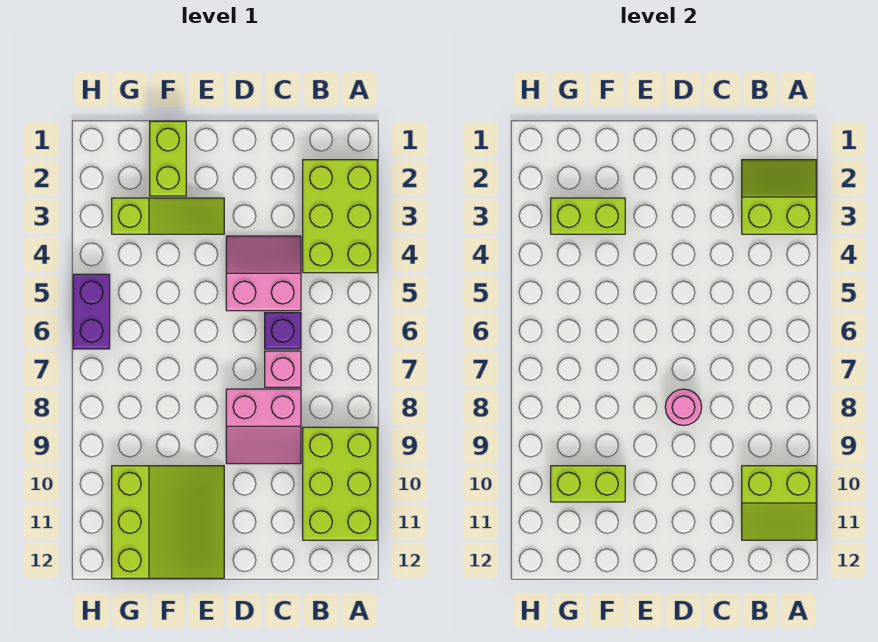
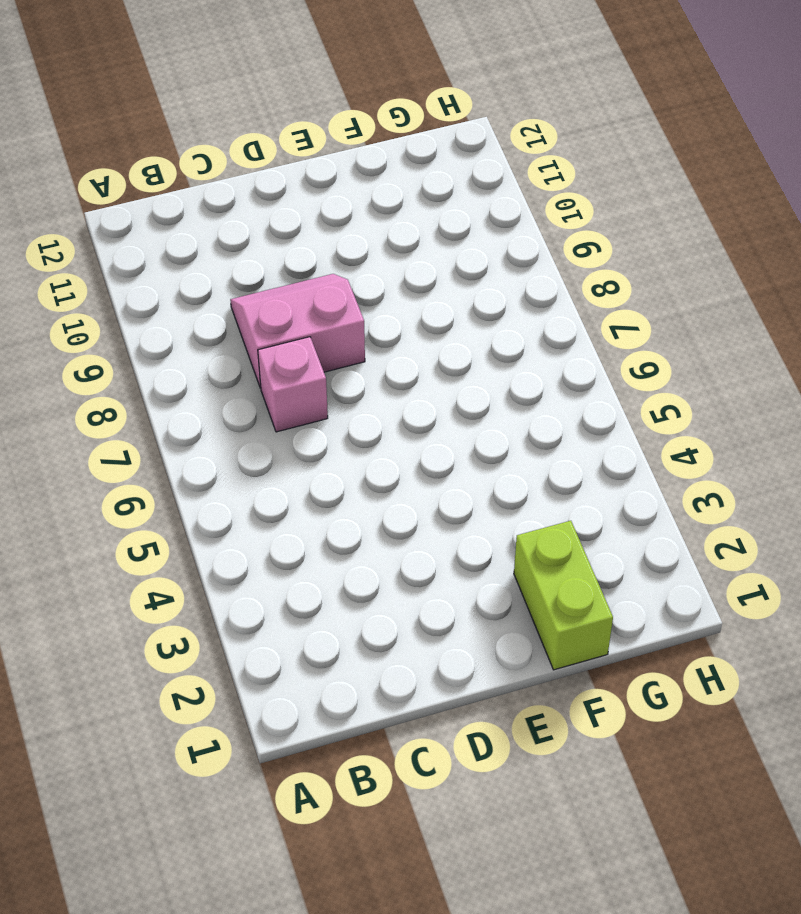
none -> lime brick A2:B4 level 1
none -> lime brick A9:B11 level 1
none -> pink slope C4:D5 level 1 top 5

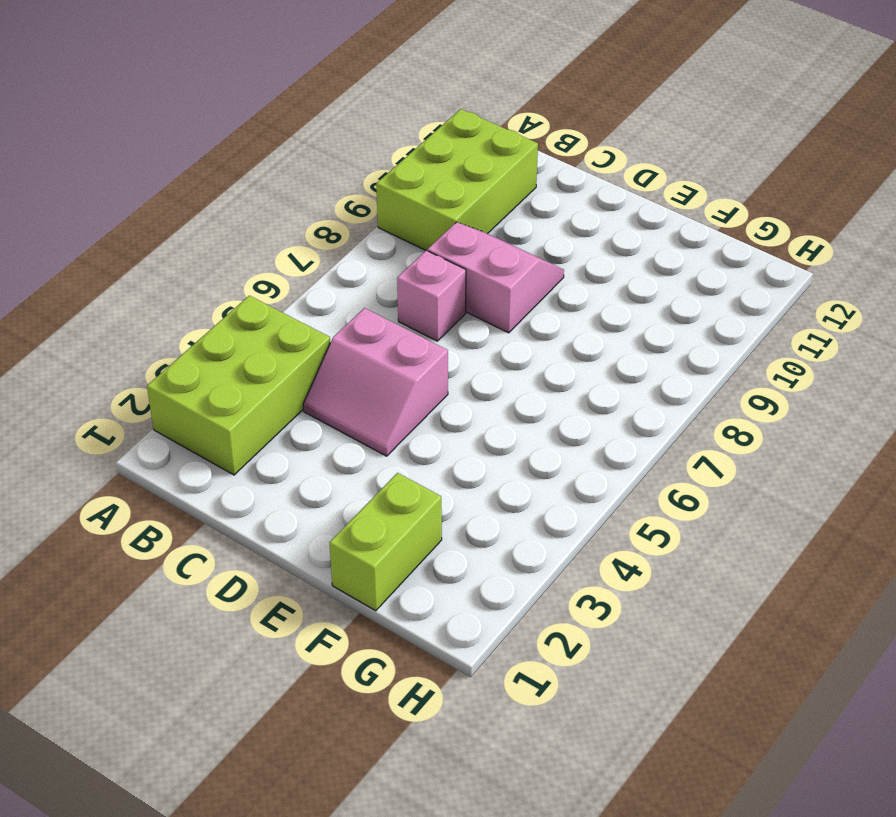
none -> purple brick C6 level 1
none -> lime slope E3:G3 level 1 top G
none -> lime slope E10:G12 level 1 top G

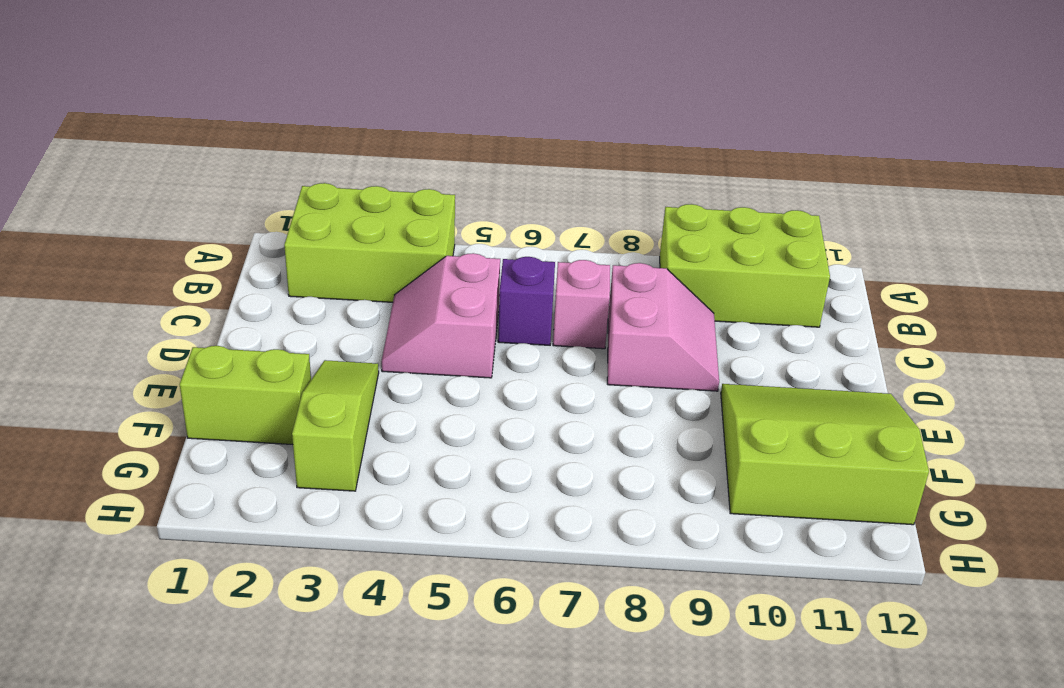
none -> purple brick H5:H6 level 1
none -> lime slope A2:B3 level 2 top 3
none -> lime slope A10:B11 level 2 top 10

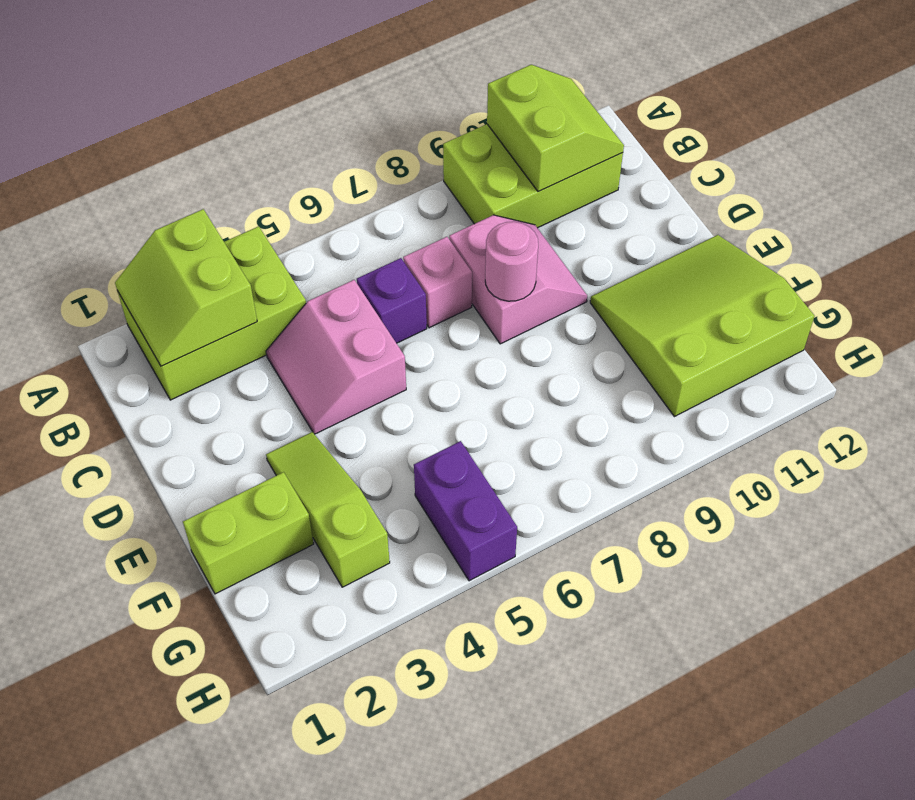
purple brick G5:H5 level 1 -> purple brick H5:H6 level 1
none -> lime brick F3:G3 level 2
none -> lime brick F10:G10 level 2

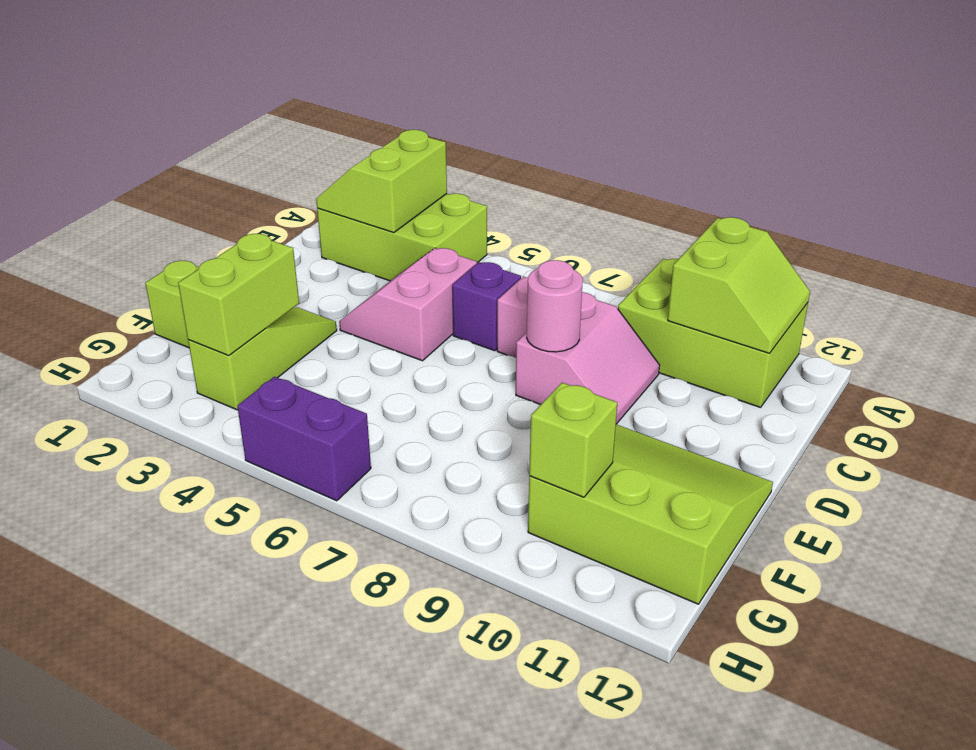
lime brick G10 level 2 -> lime brick F10:G10 level 2

